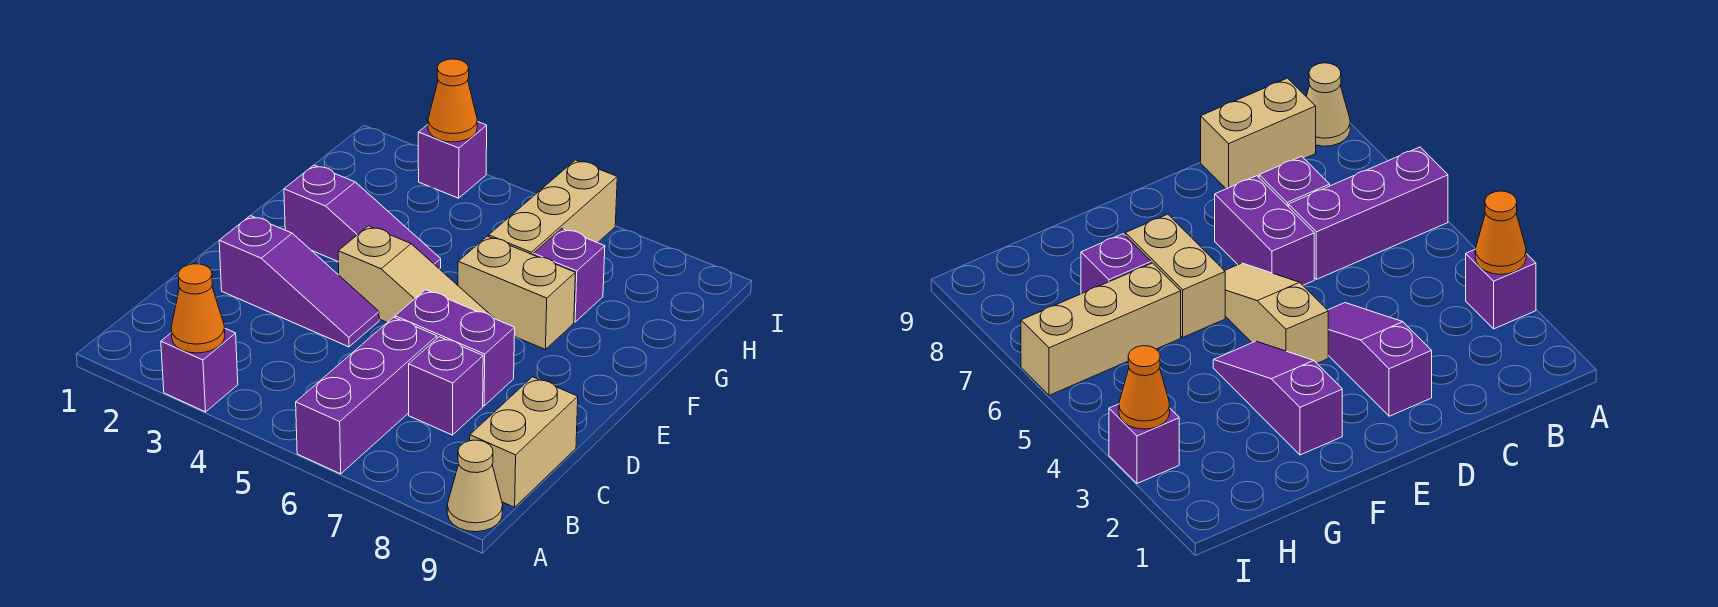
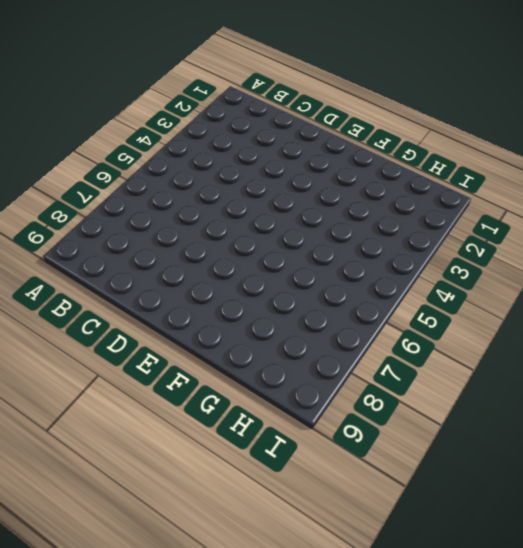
none -> purple brick A3 level 1
none -> purple brick A6:C6 level 1
none -> tan cone A9 level 1

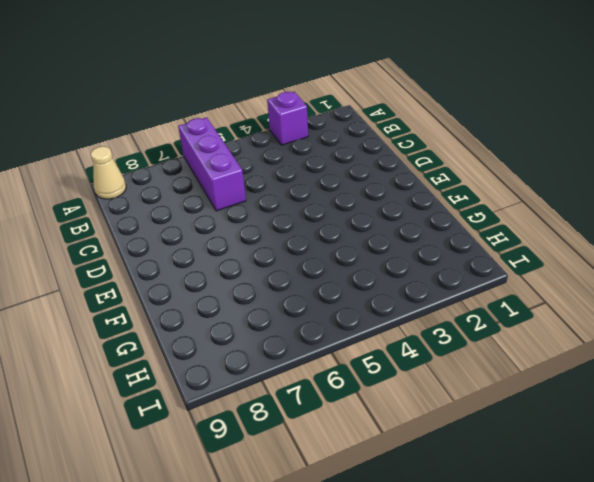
none -> tan brick B9:C9 level 1
none -> purple brick C7 level 1
none -> purple slope D2:D4 level 1 top 2

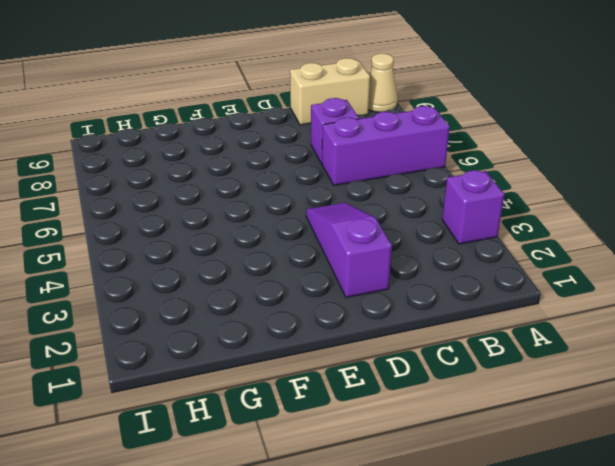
none -> purple brick D6:D7 level 1
none -> tan slope E4:E6 level 1 top 4
none -> purple slope F2:F4 level 1 top 2

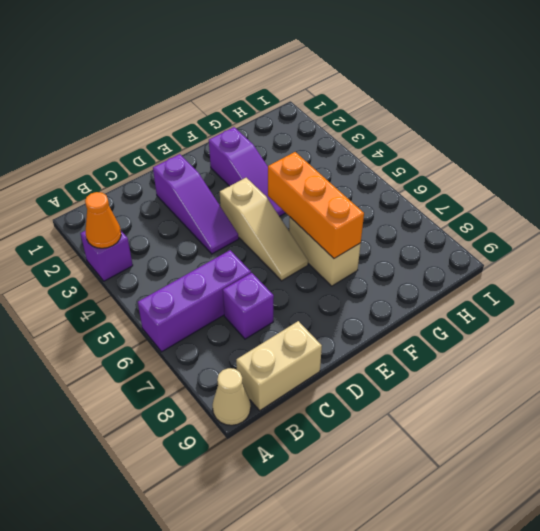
orange brick F5:F7 level 2 -> none
none -> purple brick D6:D7 level 1
none -> tan brick G6:I6 level 1
none -> purple brick G7 level 1

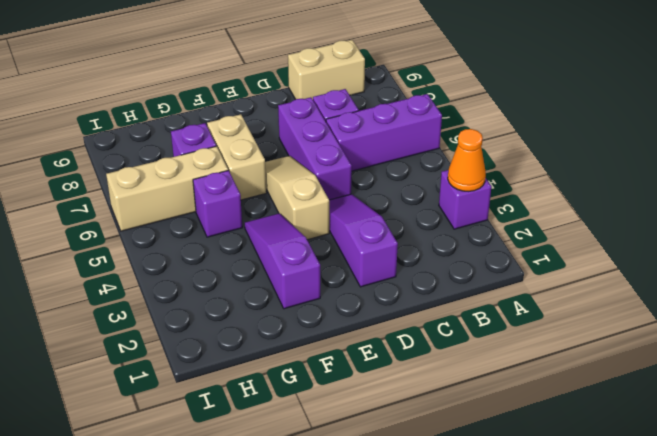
purple brick D5:D7 level 1 -> purple brick D6:D7 level 1
purple brick G5 level 1 -> purple brick I3 level 1
none -> tan cone A9 level 1
none -> orange cone I3 level 2

